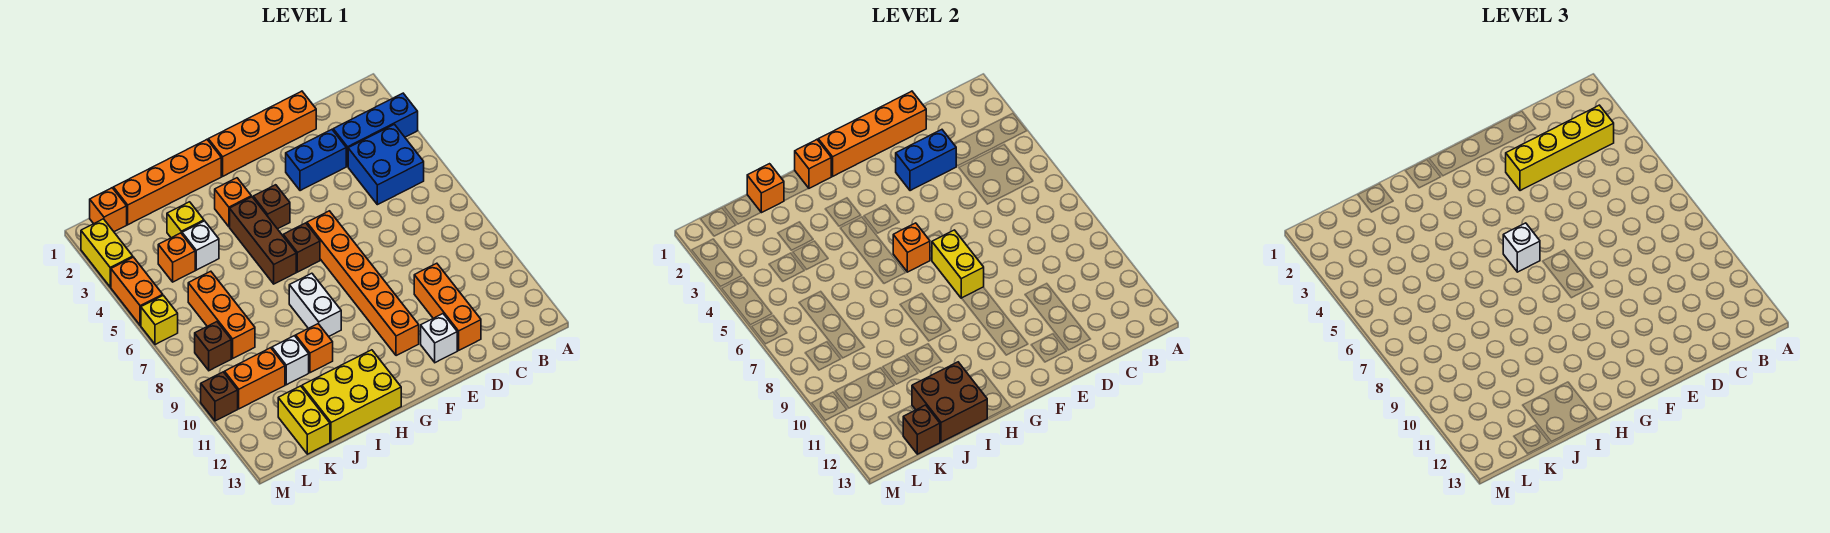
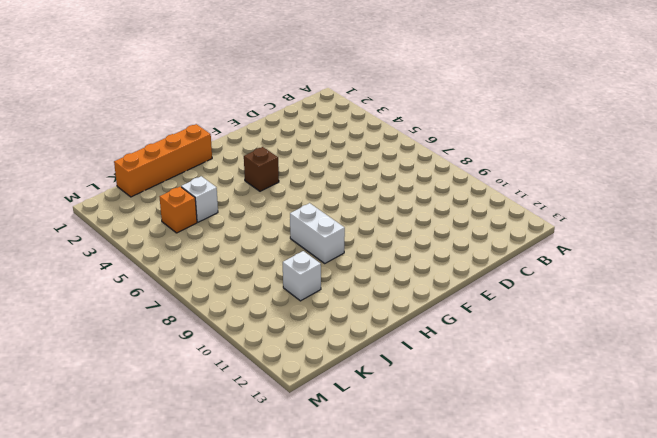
none -> blue brick A3:C3 level 1
none -> blue brick B4:C5 level 1
none -> orange brick D1:G1 level 1
none -> blue brick D3:E3 level 1

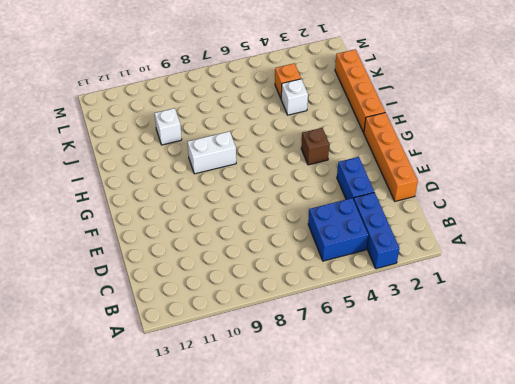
none -> orange brick D10:D12 level 1
none -> white brick E12 level 1
none -> orange brick F6:F11 level 1
none -> brown brick G6 level 1

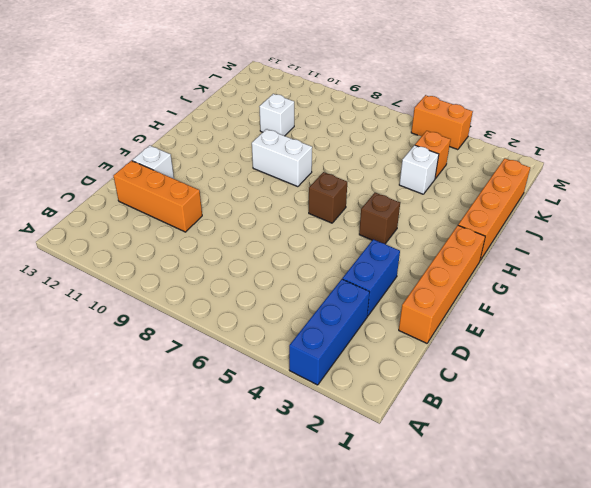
none -> blue brick B4:C5 level 1
none -> orange brick F6:F11 level 1
none -> orange brick H3 level 1
none -> brown brick H4:H6 level 1

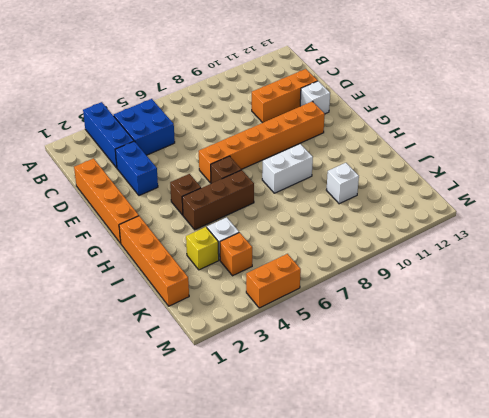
none -> orange brick H3 level 1
none -> yellow brick H12:J13 level 1
none -> orange brick I10 level 1
none -> orange brick K6:K8 level 1

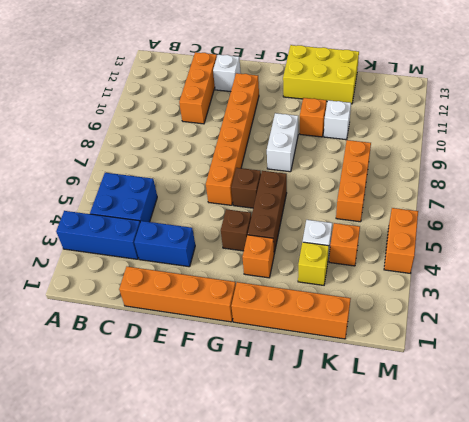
none -> orange brick K10:L10 level 1
none -> yellow brick K12:K13 level 1
none -> orange brick L1 level 1
none -> brown brick L8 level 1

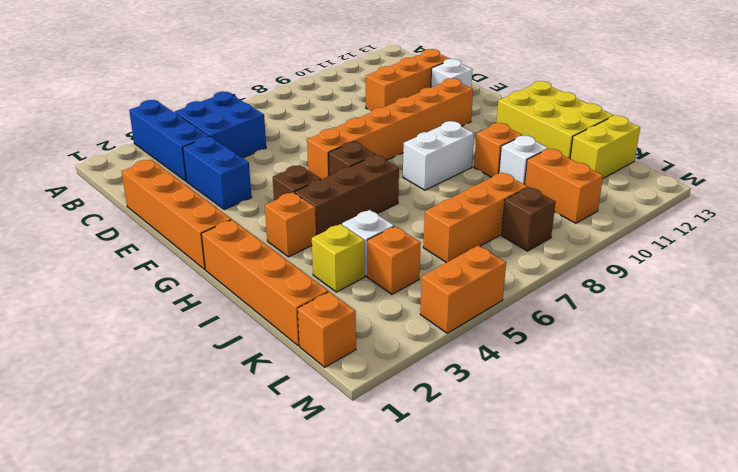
none -> yellow brick M2:M3 level 1
none -> yellow brick M6 level 1
none -> brown brick M10 level 1
none -> orange brick D1:G1 level 2

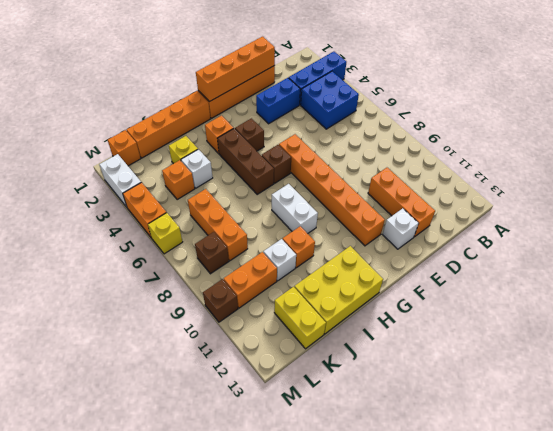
white brick M2:M3 level 1 -> yellow brick M2:M3 level 1
none -> blue brick D3:E3 level 2
none -> yellow brick F7:F8 level 2
none -> orange brick G6 level 2
none -> orange brick H1 level 2

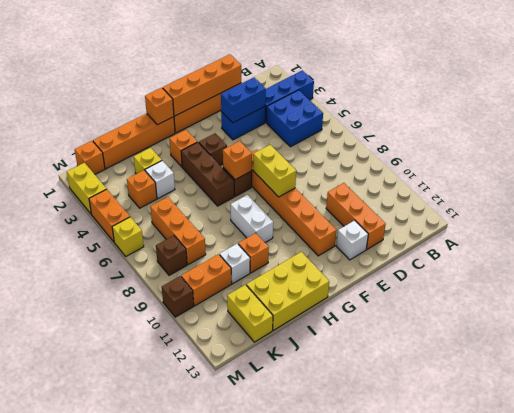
none -> brown brick I12:J13 level 2
none -> orange brick J1 level 2
none -> brown brick K13 level 2
none -> yellow brick B3:E3 level 3

